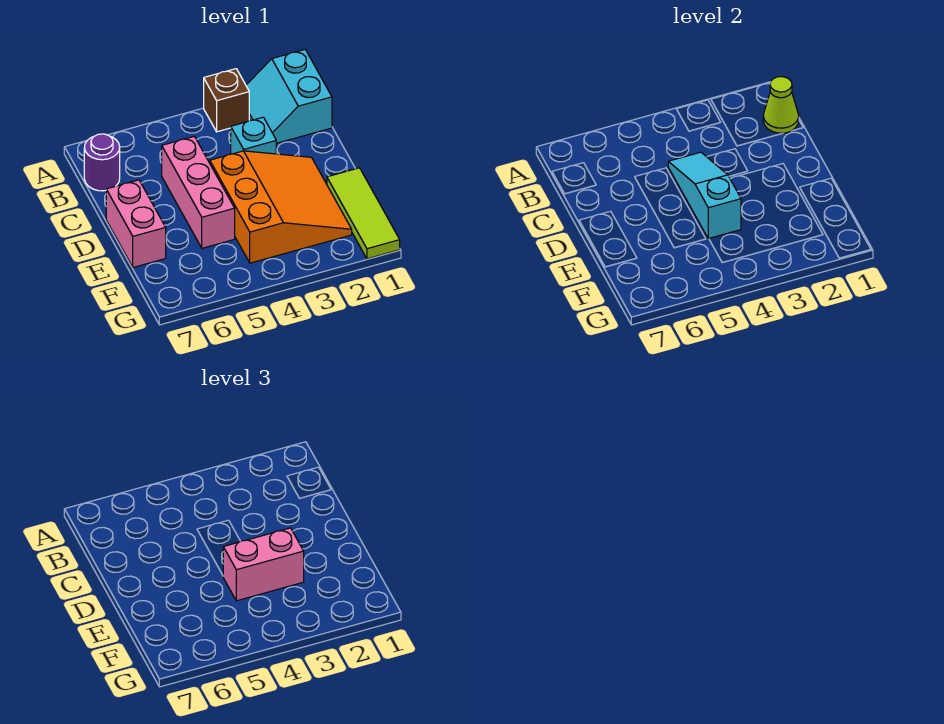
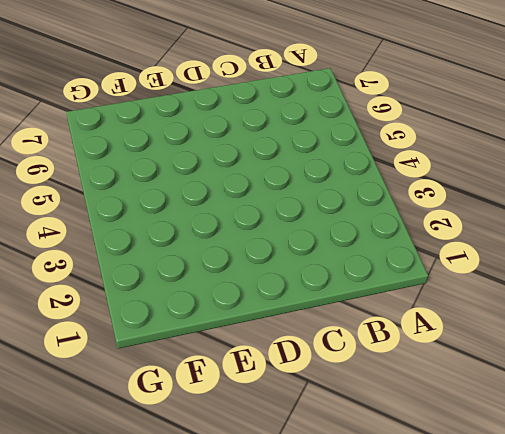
none -> cyan slope A1:B2 level 1 top 1
none -> brown brick A3 level 1

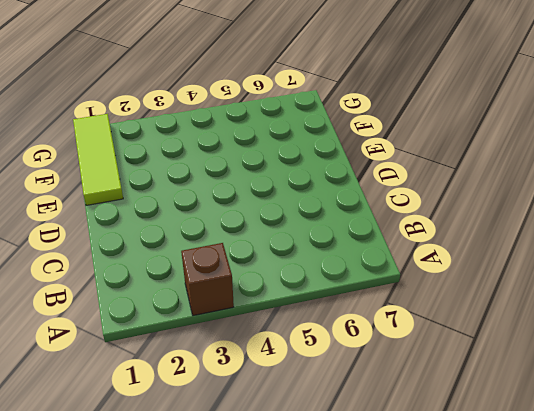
none -> cyan slope A1:B2 level 1 top 1
none -> purple round brick B7 level 1

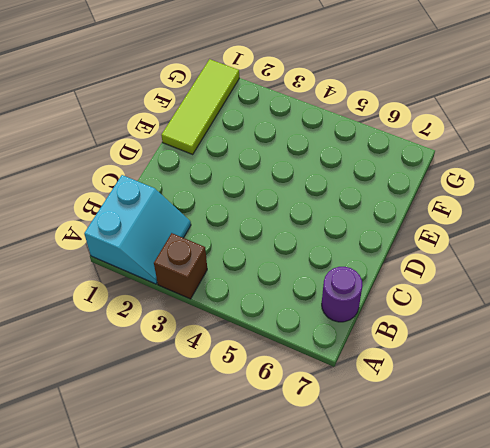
none -> cyan brick C3 level 1
none -> pink brick C5:E5 level 1

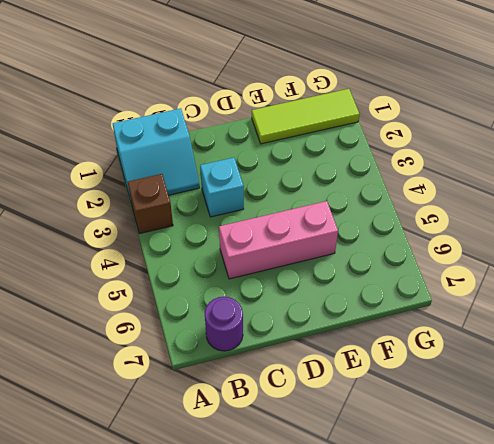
none -> orange slope D2:F4 level 1 top 4
none -> pink brick D7:E7 level 1

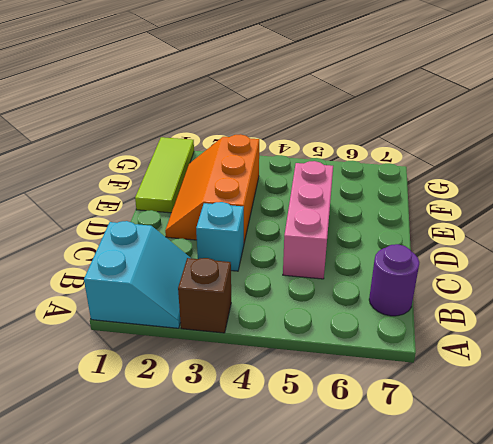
orange slope D2:F3 level 1 top 3 -> orange slope D2:F4 level 1 top 4
none -> pink brick D7:E7 level 1
none -> lime cone B1 level 2

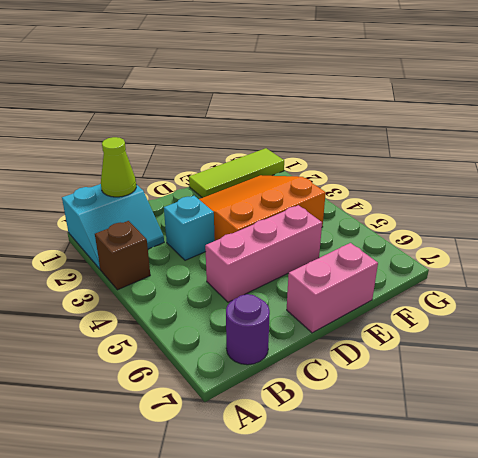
none -> cyan slope C4:E4 level 2 top E
none -> pink brick E3:E4 level 3

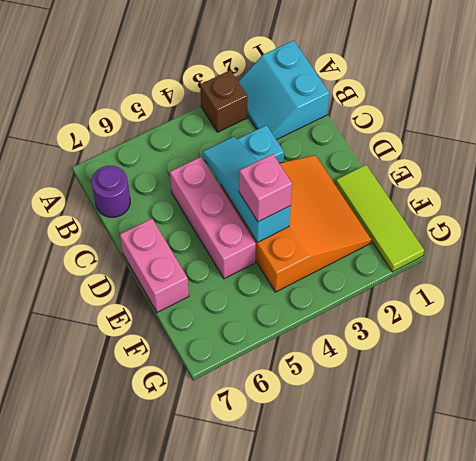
pink brick E4 level 3 -> pink brick E3:E4 level 3
none -> lime cone B1 level 2

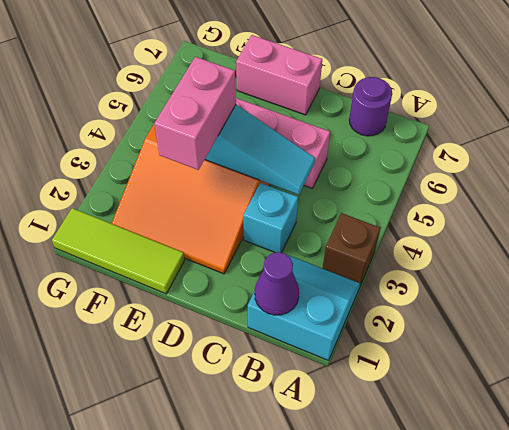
purple cone B1 level 2 -> lime cone B1 level 2

